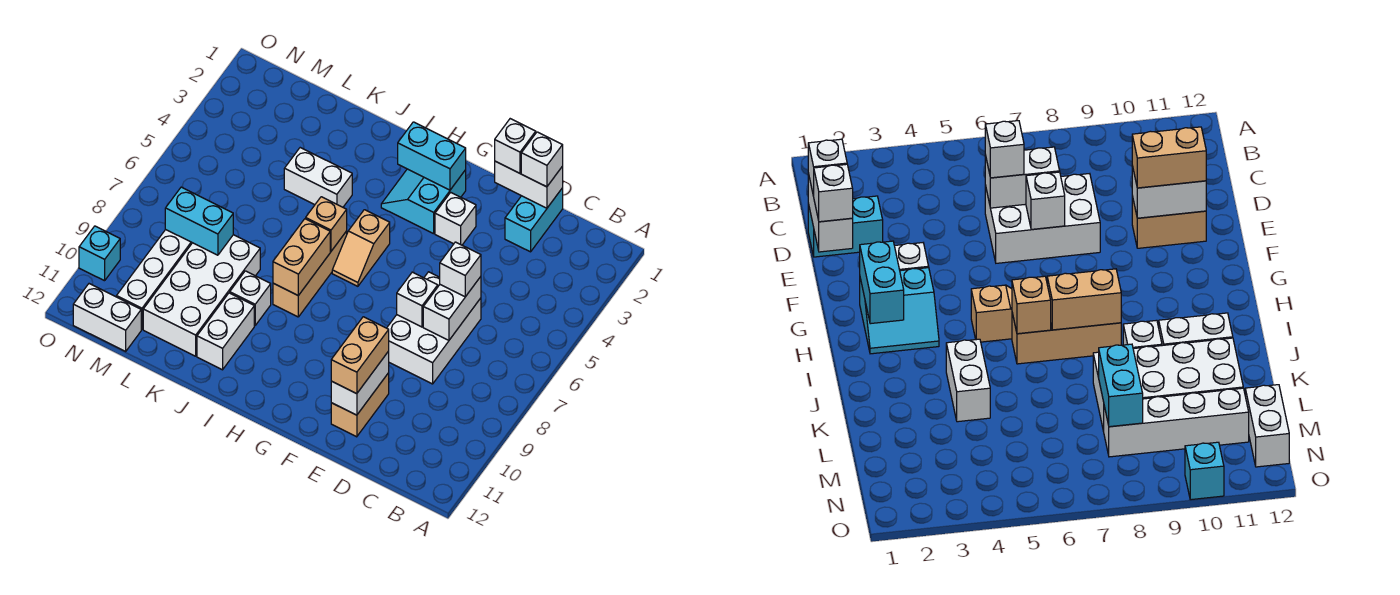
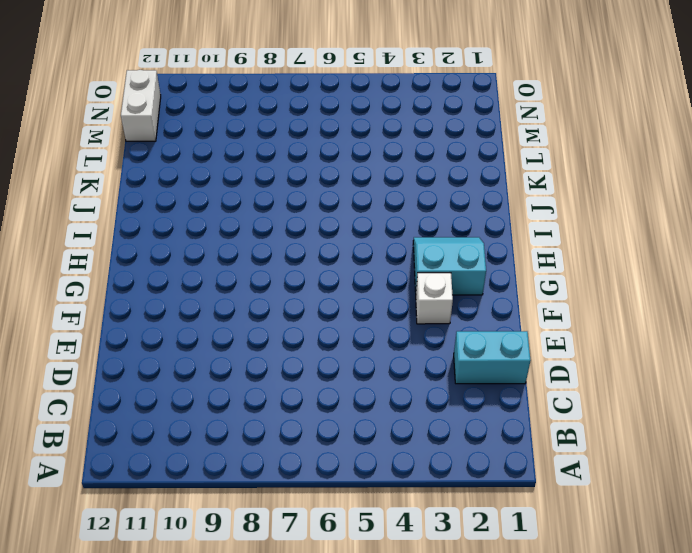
none -> white brick D6:E8 level 1
none -> tan brick E10:E11 level 1
none -> tan slope H5:H6 level 1 top 5

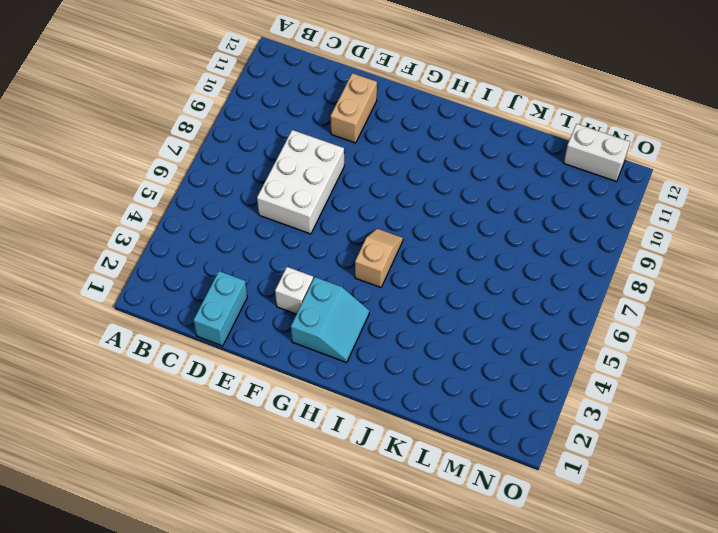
none -> tan brick I6:I8 level 1
none -> white brick J4:K4 level 1
none -> white brick J9 level 1

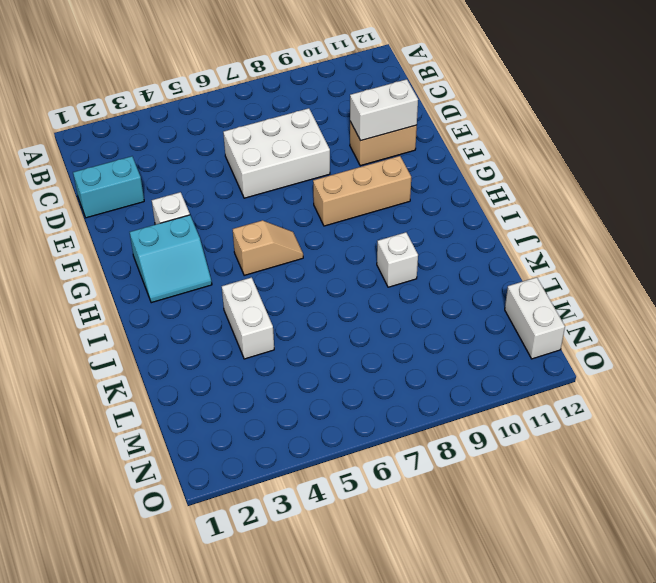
tan brick G8:G10 level 1 -> tan brick I6:I8 level 1
none -> white brick J10:J11 level 1
none -> white brick K8:L11 level 1
none -> white brick M8:M11 level 1

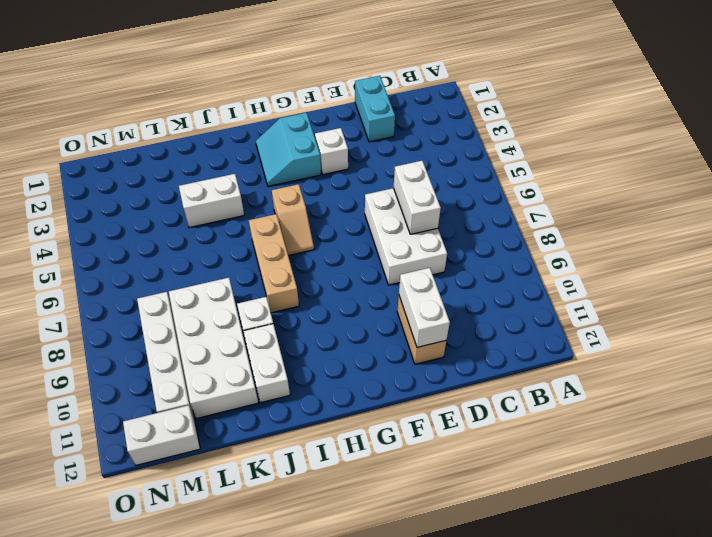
none -> cyan brick O10 level 1
none -> white brick D1:E1 level 2
none -> white brick E7 level 2

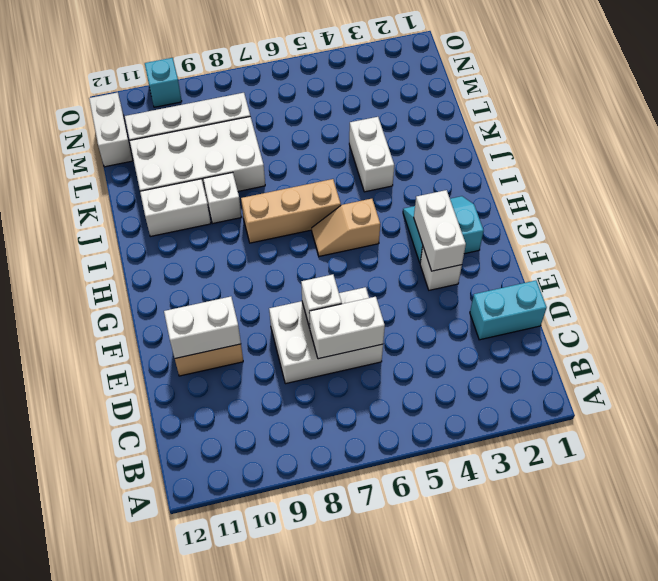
white brick F3:G3 level 2 -> white brick D1:E1 level 2
none -> cyan brick G2:H2 level 2
none -> tan brick I6 level 2
none -> tan brick I7:I8 level 2

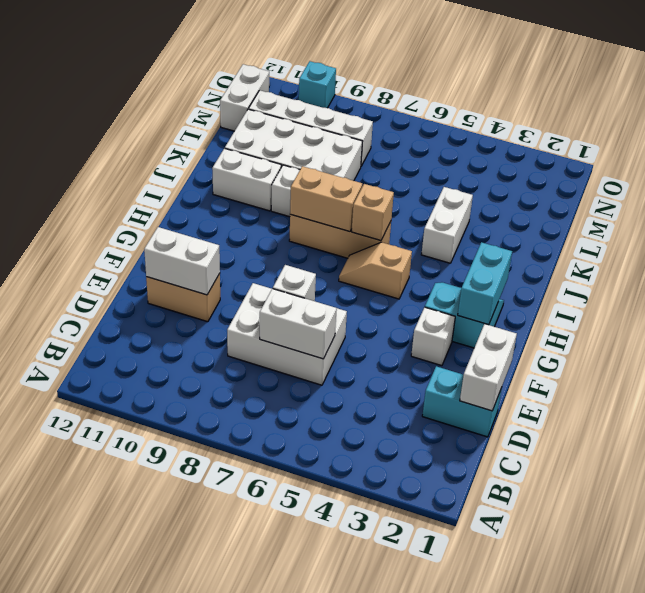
none -> cyan brick L8:M8 level 2
none -> white brick D1 level 3
none -> white brick D6 level 3

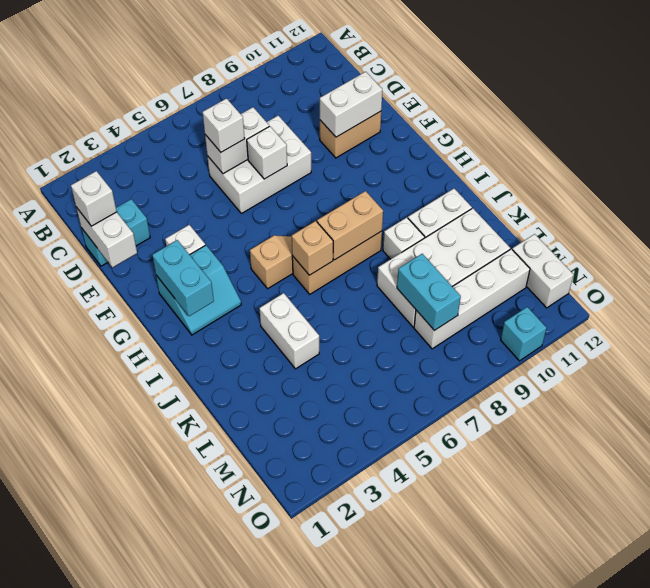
none -> white brick E1 level 3
none -> tan brick E10:E11 level 3

